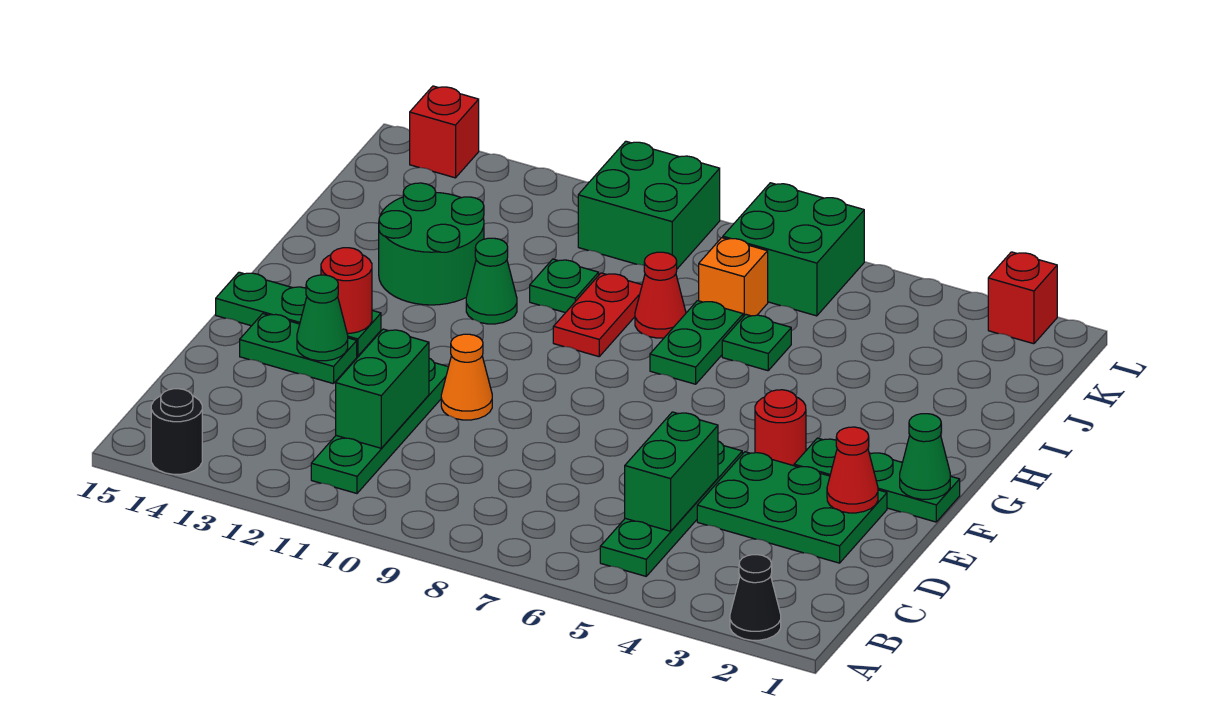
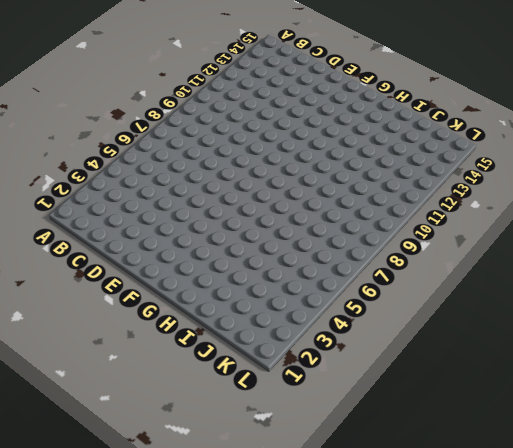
none -> black cone A2 level 1
none -> black round brick A14 level 1
none -> green plate B5:E5 level 1

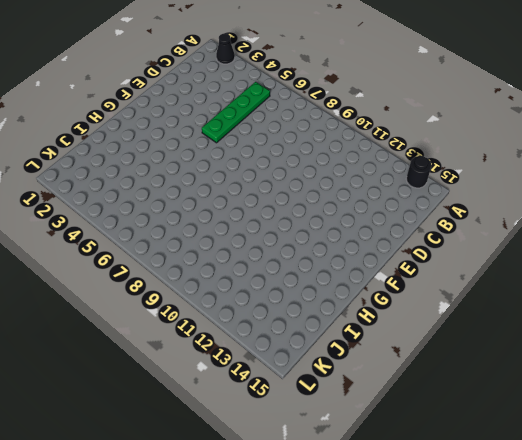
none -> green plate B11:E11 level 1
none -> green plate D2:E4 level 1
none -> orange cone E10 level 1

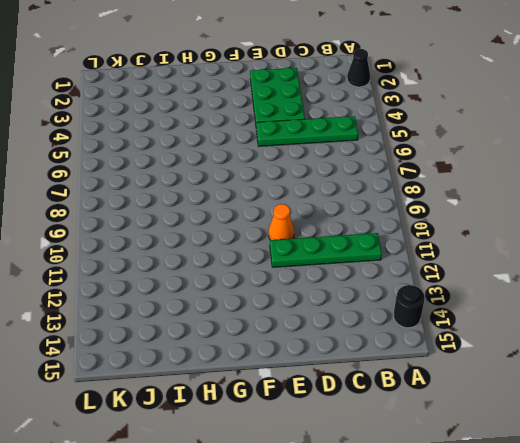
none -> green plate E13:E14 level 1
none -> green plate F1:F3 level 1
none -> red round brick F4 level 1

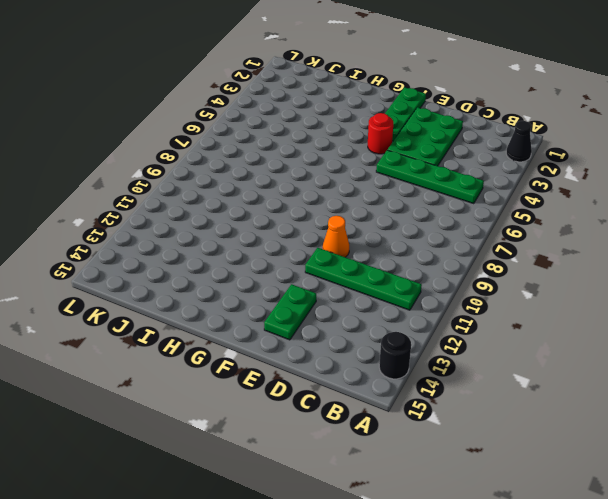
none -> green plate F13:F15 level 1
none -> green plate H7:I7 level 1
none -> red plate H9:I9 level 1

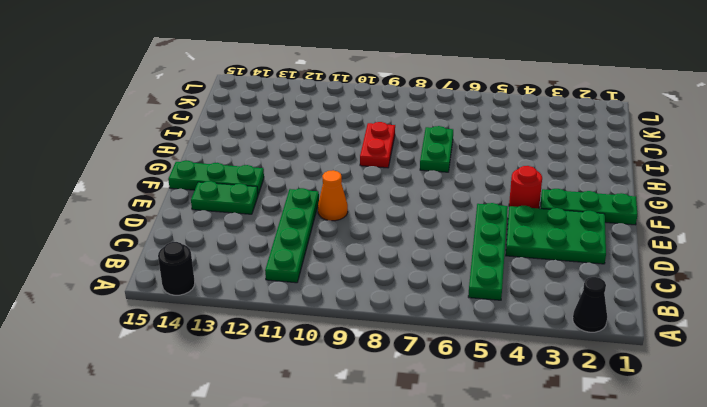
none -> green cone H11 level 1
none -> green round brick H12:I13 level 1
none -> green plate I6 level 1

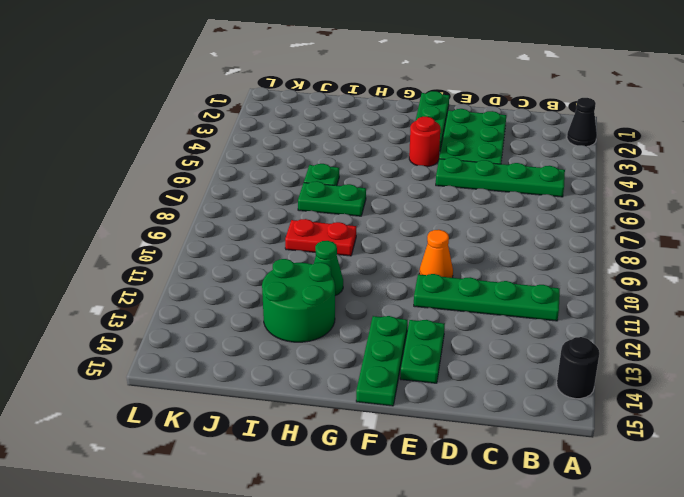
none -> red cone I8 level 1
none -> green plate I10 level 1
none -> orange brick J7 level 1

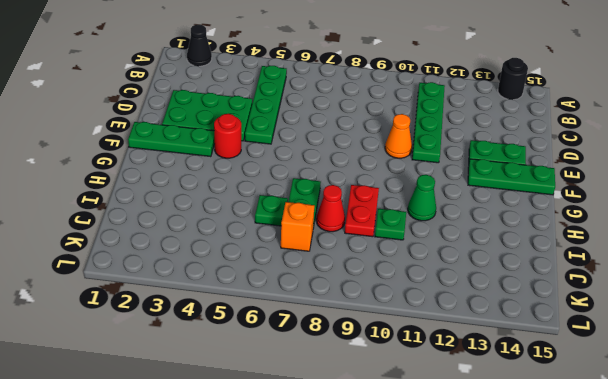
none -> green round brick H12:I13 level 1
none -> green brick K6:L7 level 1
none -> green brick K9:L10 level 1

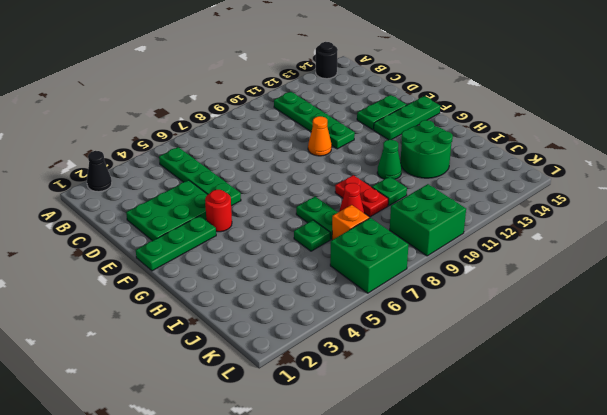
none -> red brick L2 level 1
none -> red brick L14 level 1
none -> green brick C5:D5 level 2

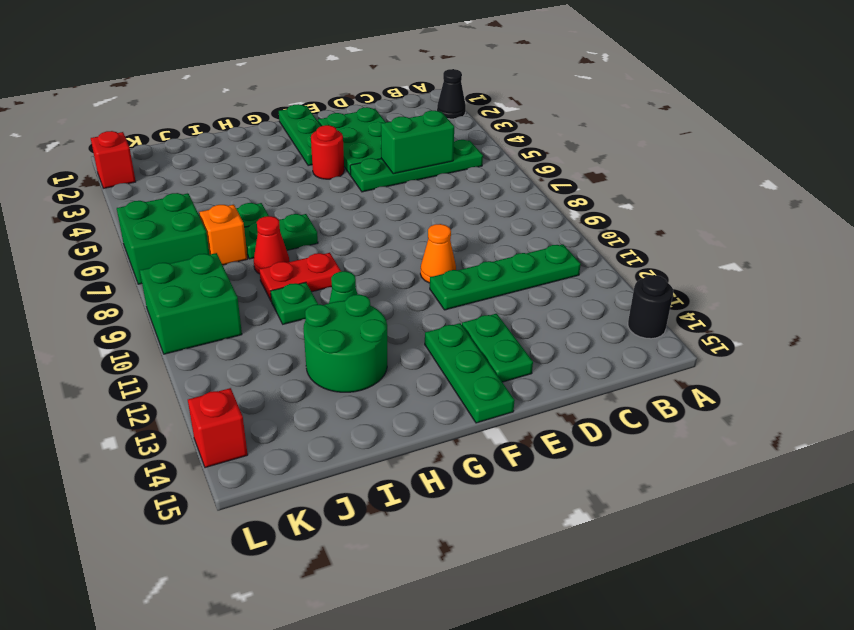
none -> green brick C11:D11 level 2
none -> red cone E2 level 2
none -> green cone E13 level 2

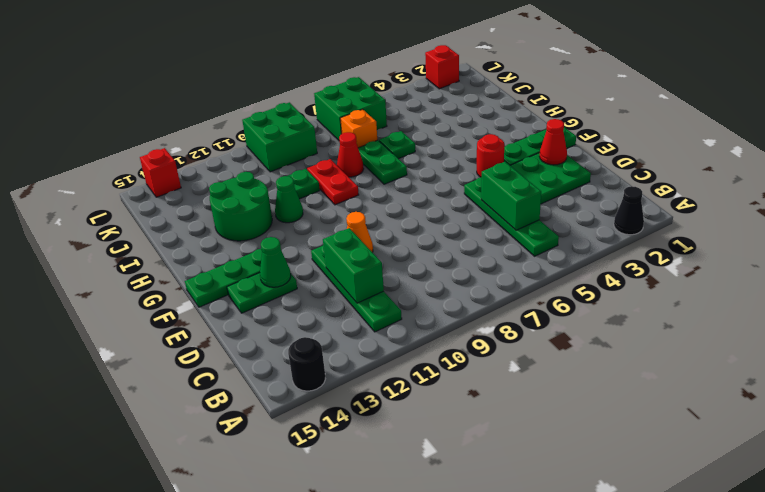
none -> green cone F1 level 2
none -> red round brick F13 level 2

